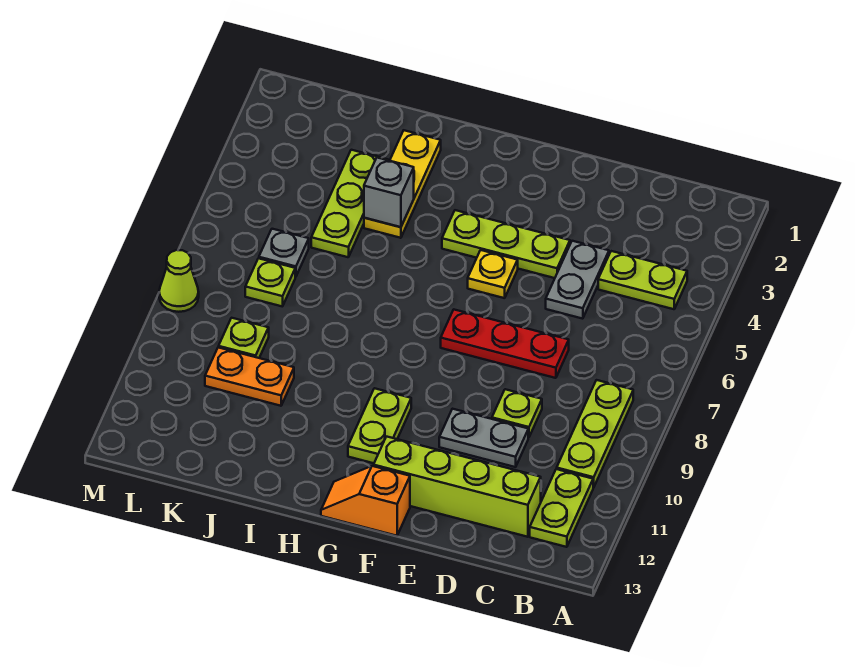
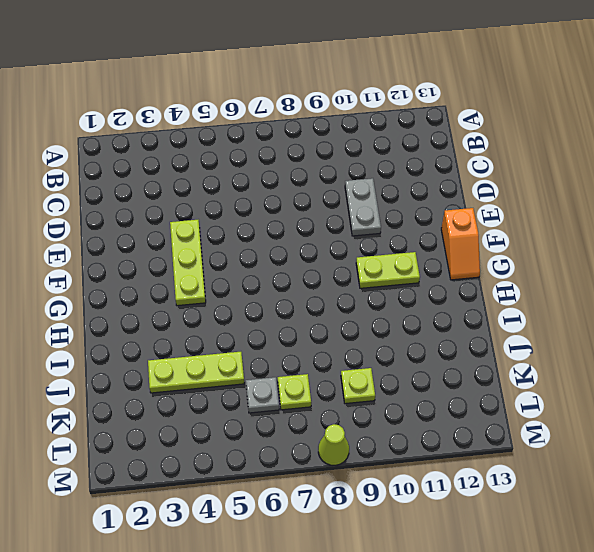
none -> lime plate B4:C4 level 1
none -> lime plate B8:B10 level 1
none -> lime plate B11:B12 level 1

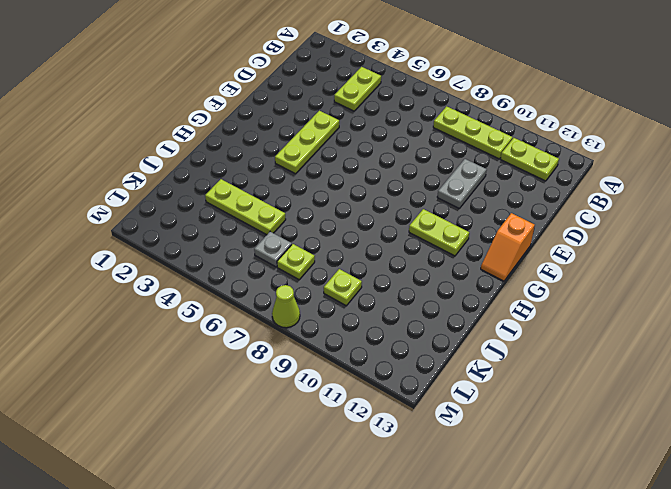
none -> lime brick C12:F12 level 1
none -> grey plate D4:D5 level 1
none -> red plate D7:F7 level 1

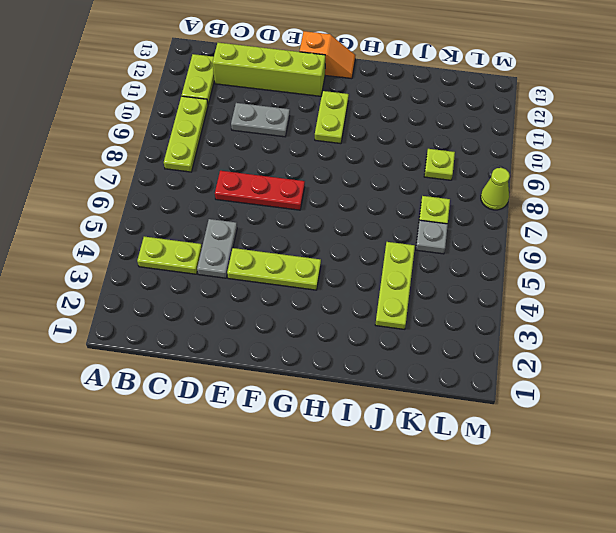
none -> lime plate D9 level 1
none -> yellow plate F5 level 1
none -> yellow plate I2:I4 level 1

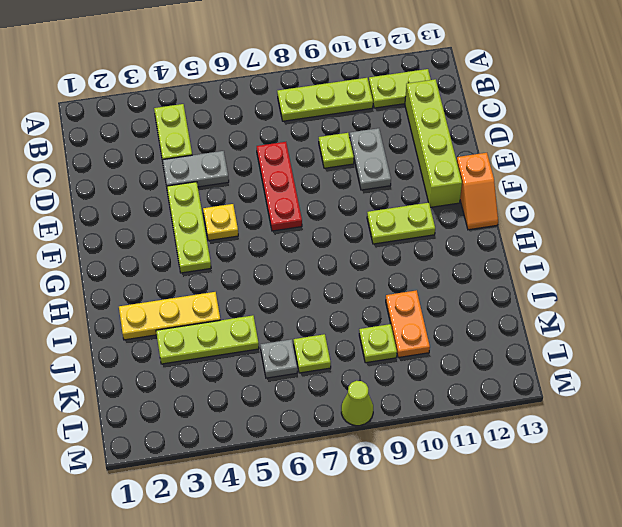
none -> grey brick I4 level 2

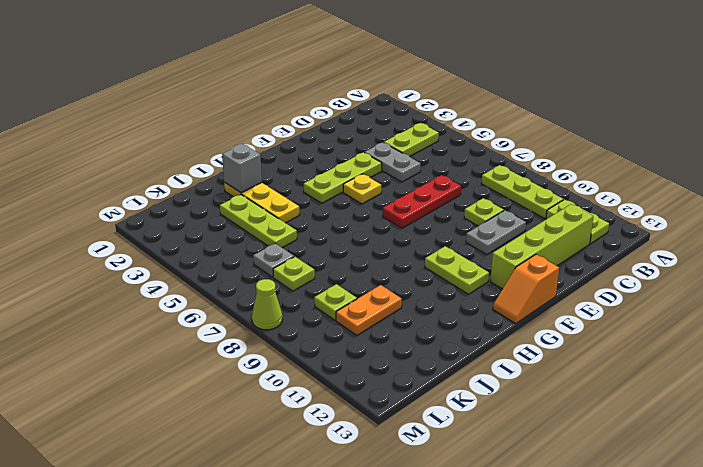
grey brick I2 level 2 -> grey brick I4 level 2

